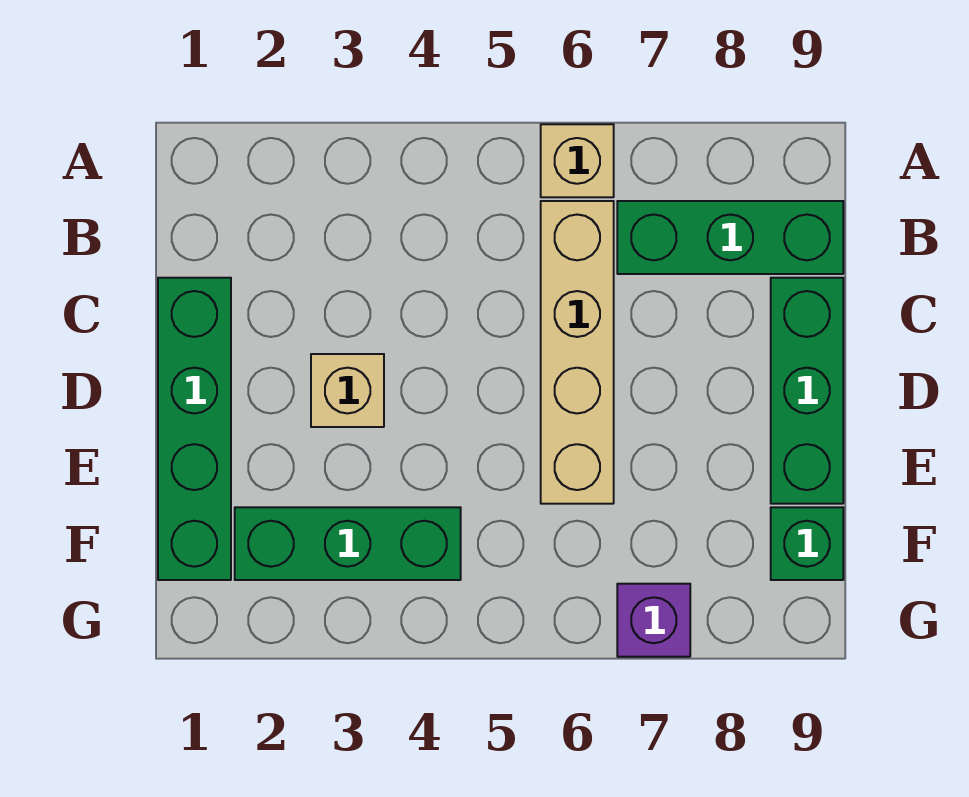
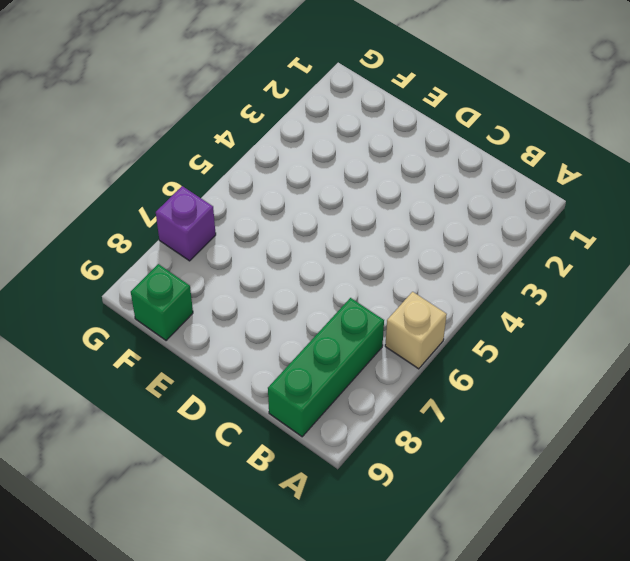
none -> tan brick B6:E6 level 1
none -> green brick C1:F1 level 1

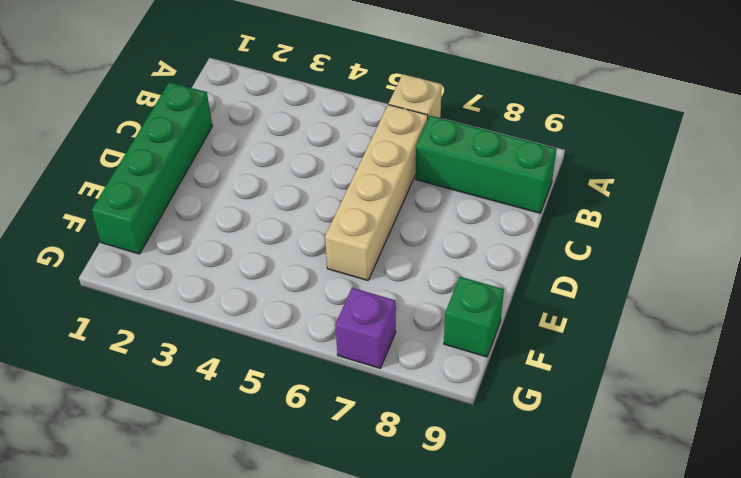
none -> green brick C9:E9 level 1
none -> tan brick D3 level 1

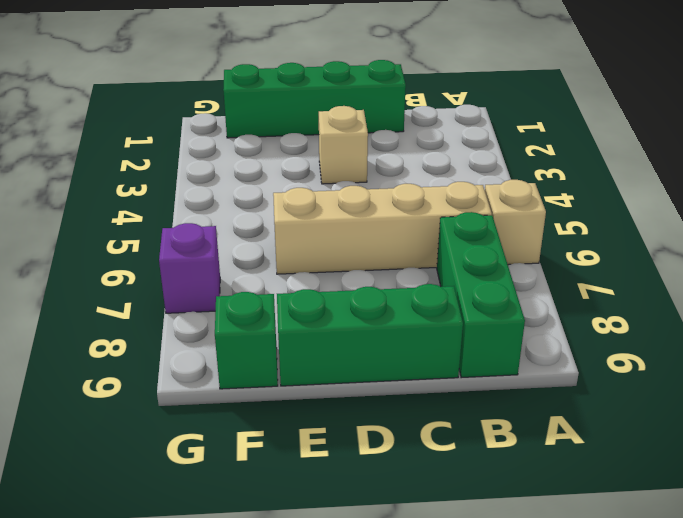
none -> green brick F2:F4 level 1

